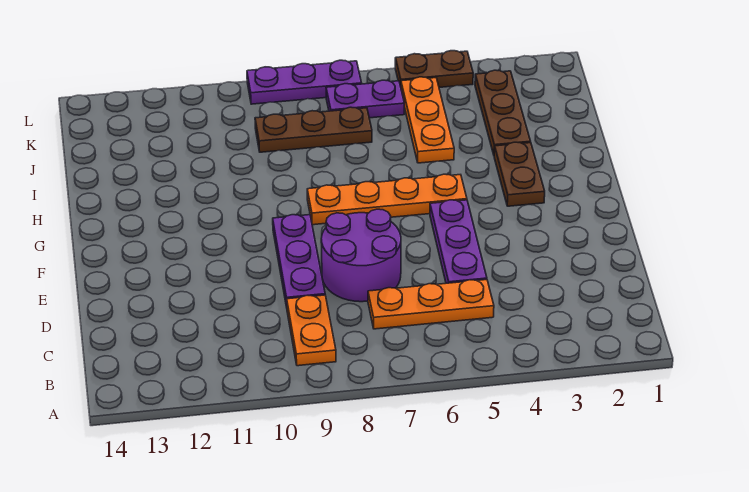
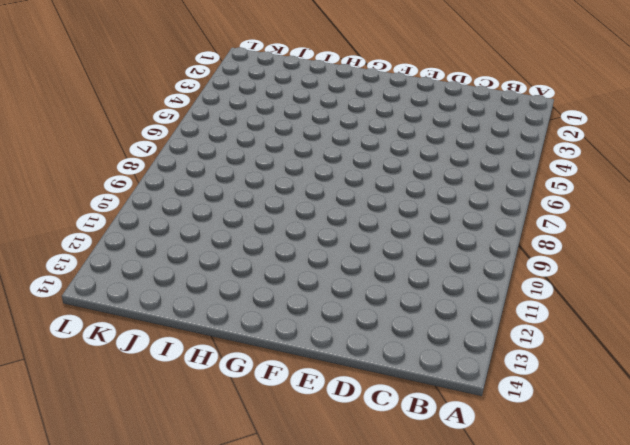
none -> orange plate B9:C9 level 1
none -> orange plate C5:C7 level 1
none -> purple plate D5:F5 level 1

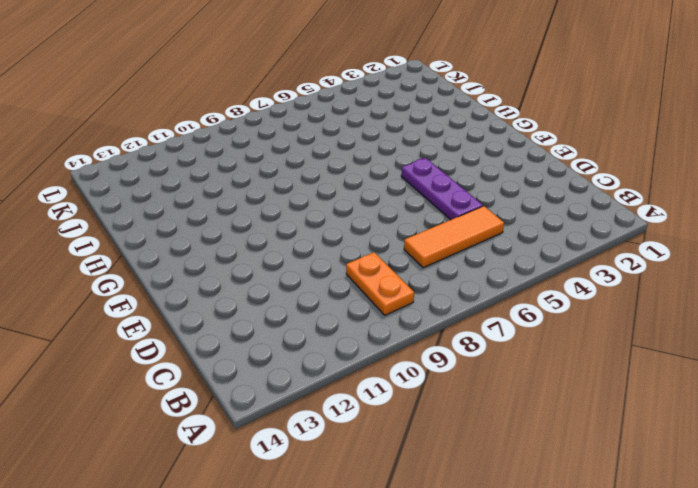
orange tile C5:C7 level 1 -> orange plate C5:C7 level 1
none -> purple round brick D7:E8 level 1
none -> purple plate D9:F9 level 1
none -> brown plate G3:H3 level 1

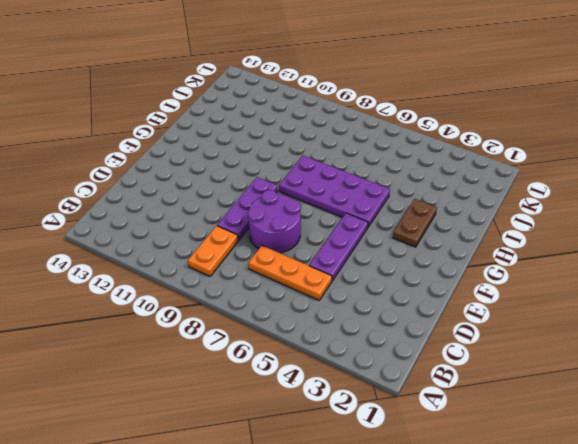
purple plate G5:H8 level 1 -> orange plate G5:G8 level 1
none -> brown plate I3:K3 level 1
none -> orange plate I5:K5 level 1
none -> brown plate J7:J9 level 1

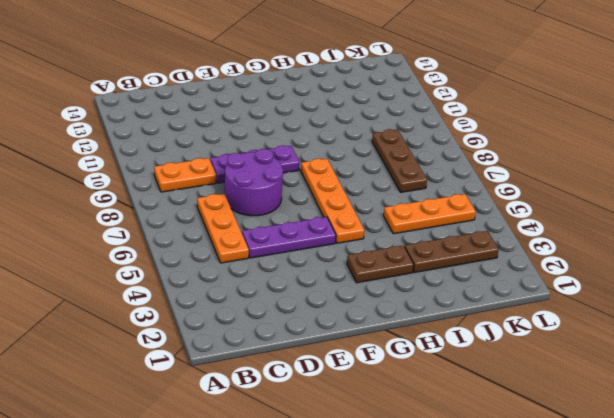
none -> purple plate K6:K7 level 1
none -> brown plate L4:L5 level 1
none -> purple plate L7:L9 level 1

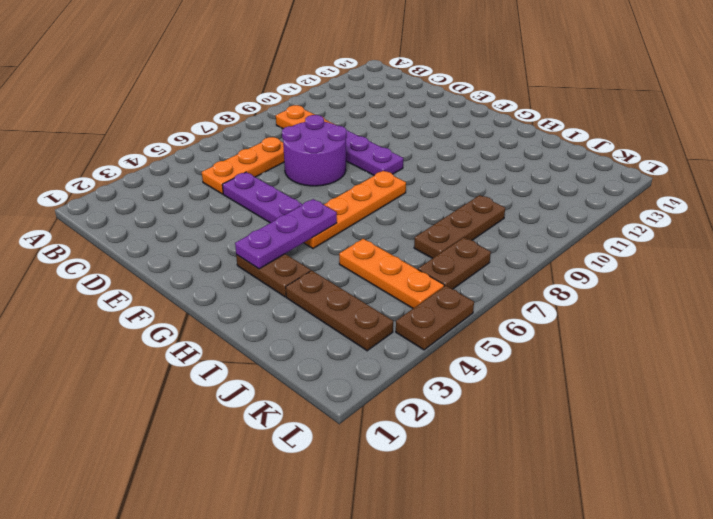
purple plate G3:G5 level 2 -> purple plate L7:L9 level 1
brown plate K6:K7 level 1 -> purple plate K6:K7 level 1

